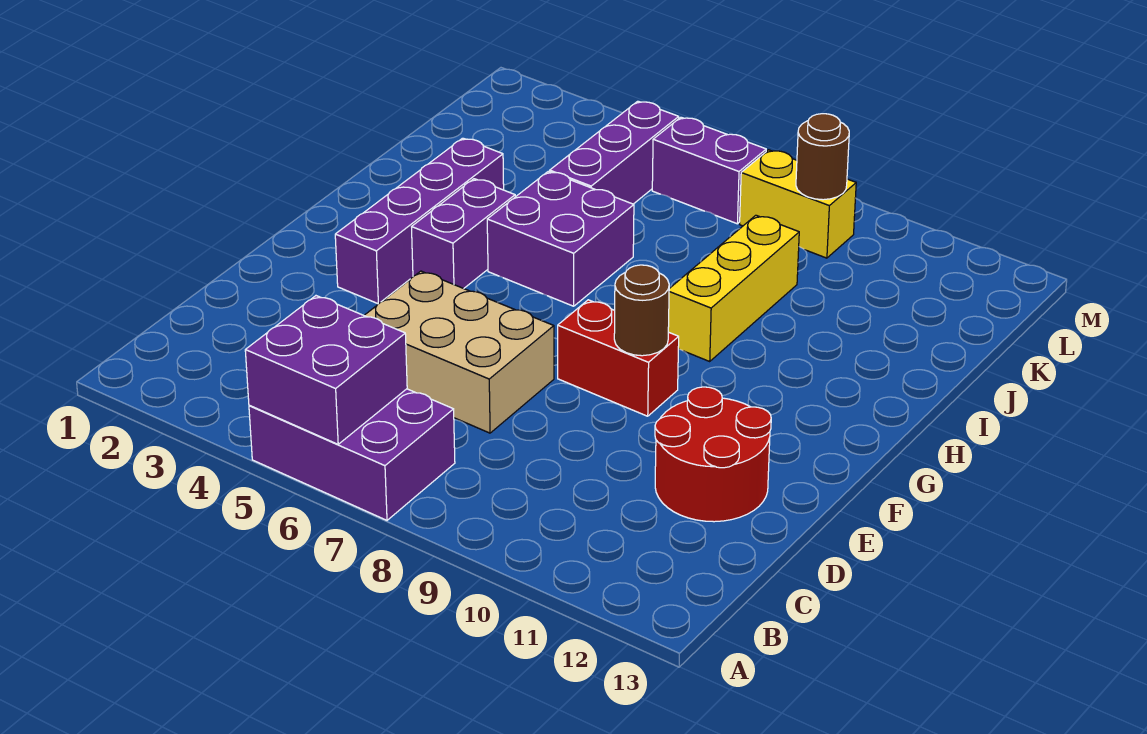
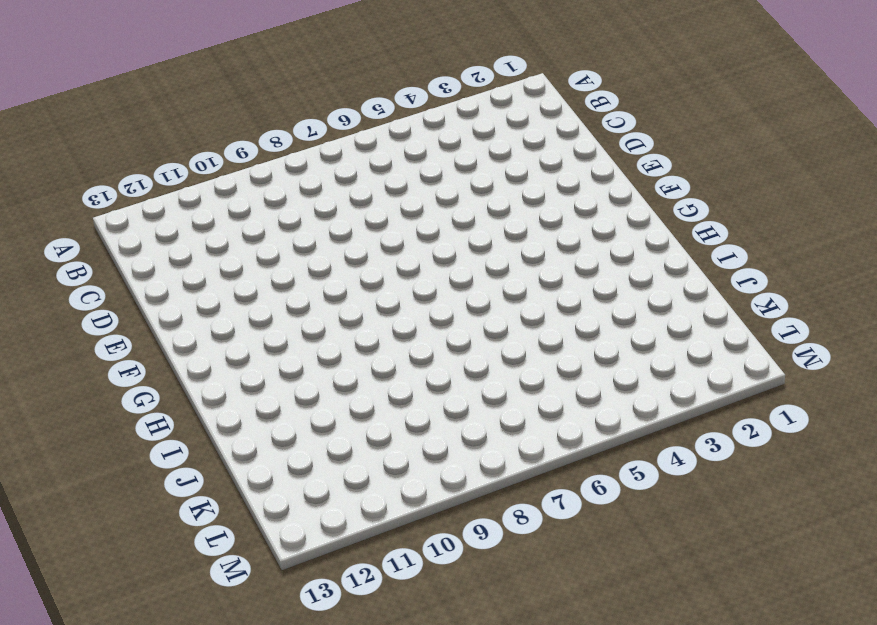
none -> purple brick A5:B7 level 1
none -> tan brick D5:E7 level 1
none -> red round brick D11:E12 level 1

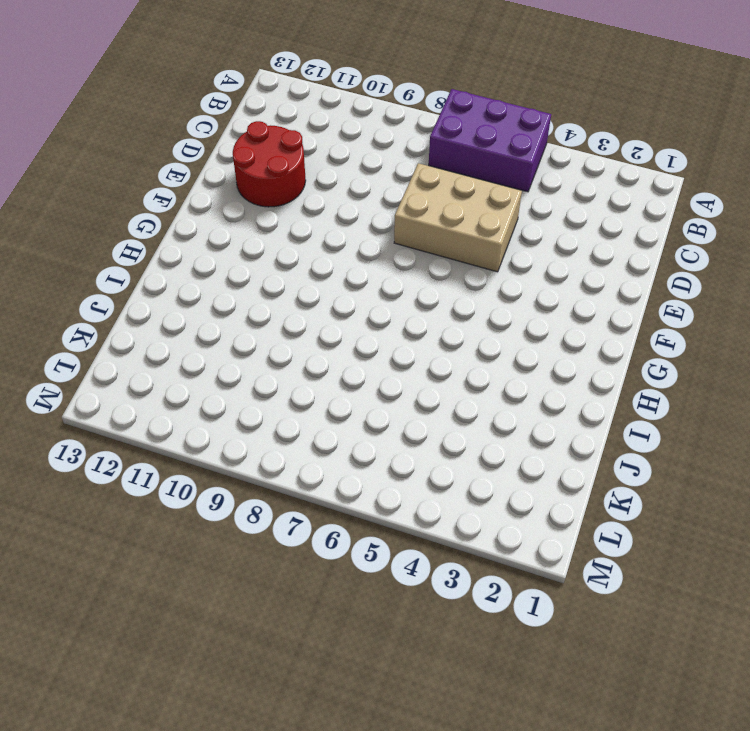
none -> purple brick F3:I3 level 1
none -> red brick F8:F9 level 1
none -> purple brick G4:H4 level 1

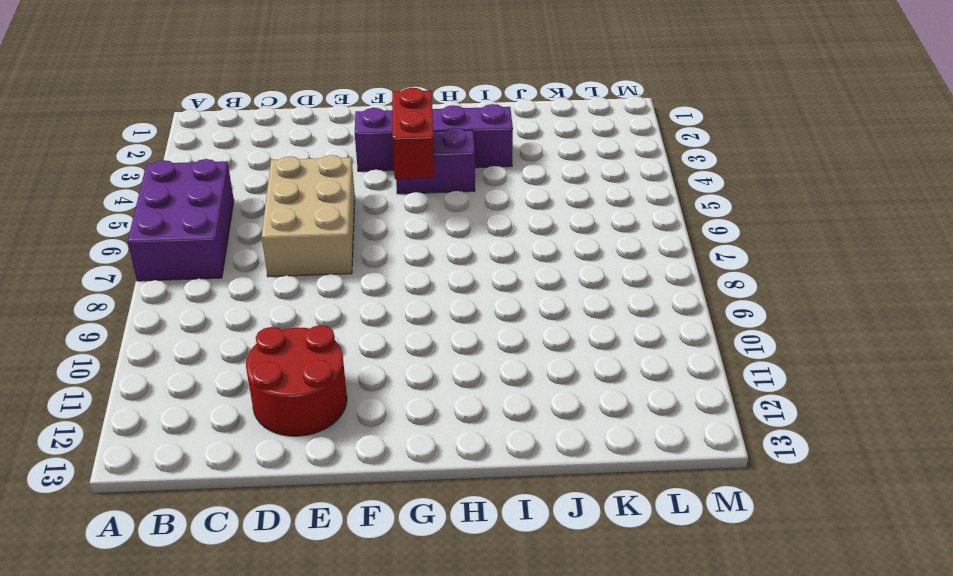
red brick G4:G5 level 2 -> red brick F8:F9 level 1
none -> purple brick H5:I6 level 1
none -> yellow brick H9:J9 level 1
none -> purple brick J5:L5 level 1

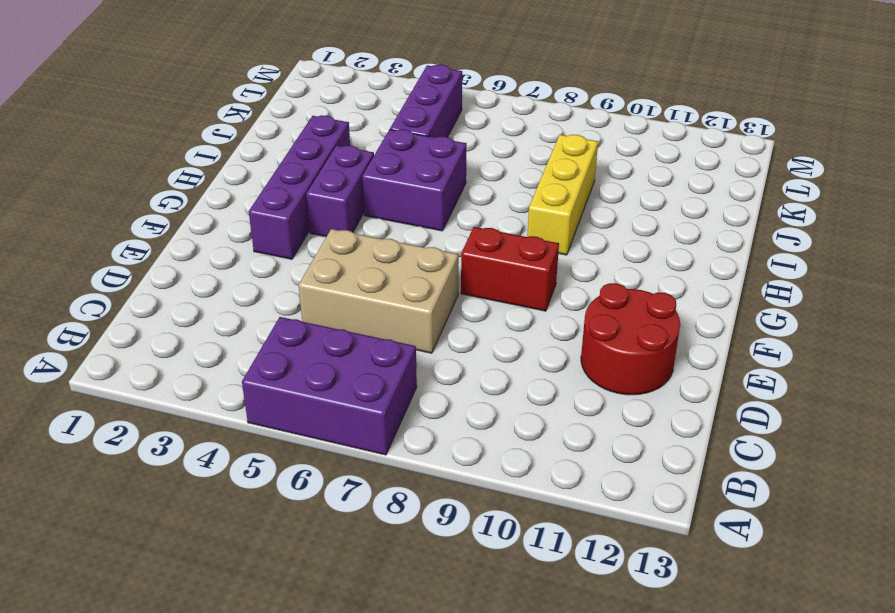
none -> purple brick L6:L7 level 1
none -> yellow brick L8:L9 level 1
none -> purple brick A5:B6 level 2

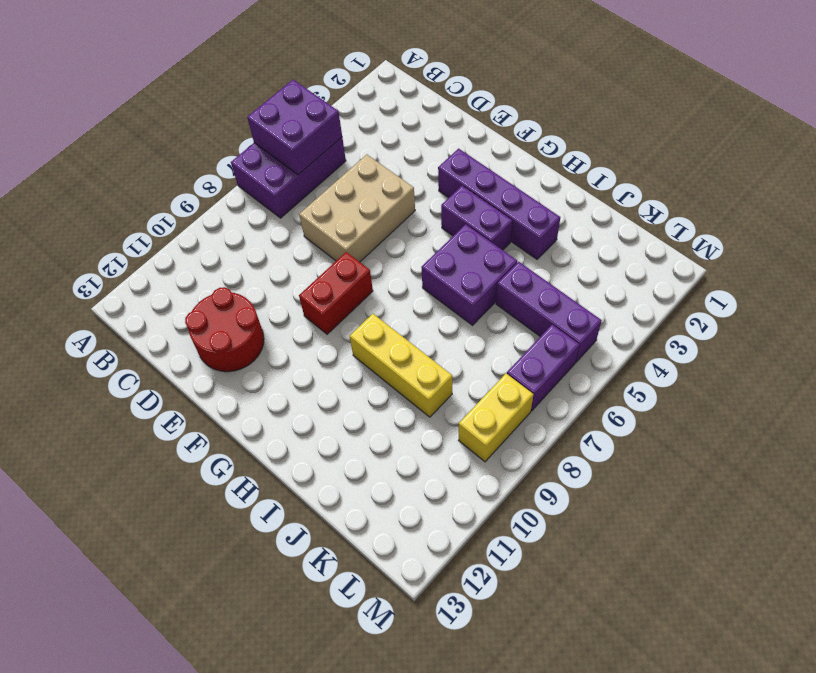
none -> brown round brick F9 level 2
none -> brown round brick L9 level 2

